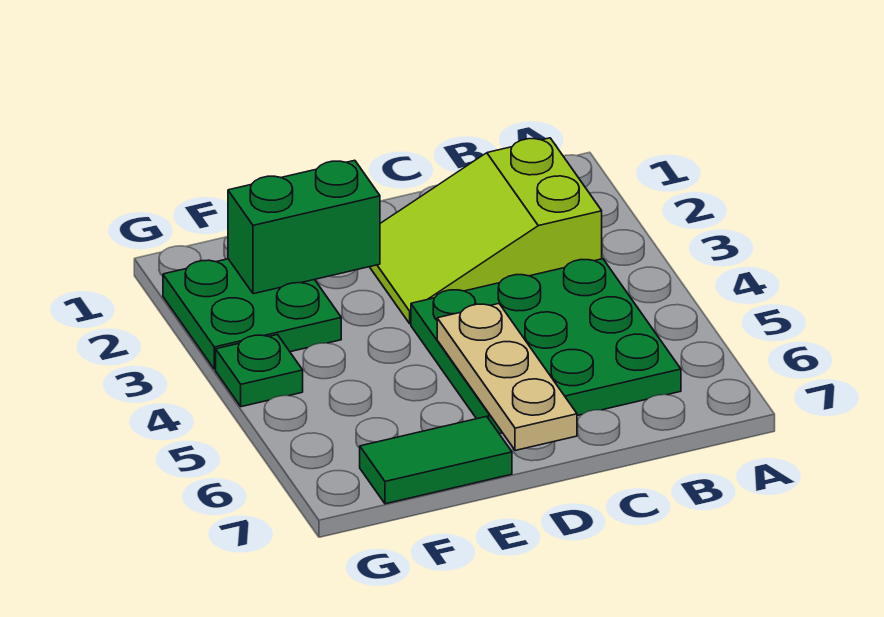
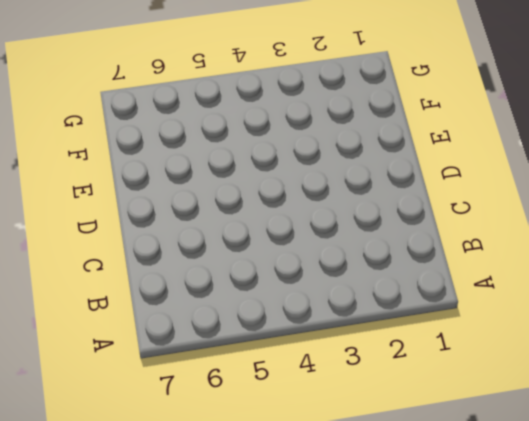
none -> lime slope B2:D3 level 1 top B
none -> green plate B4:D6 level 1

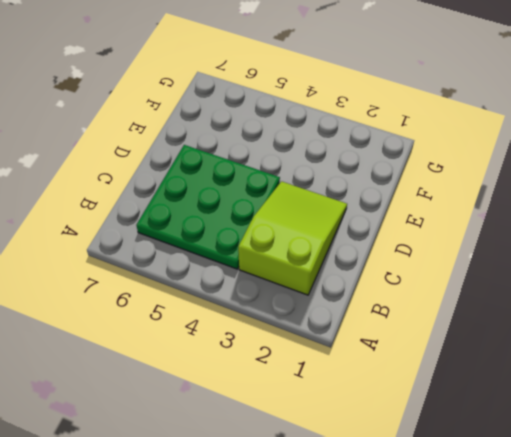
none -> green tile E7:F7 level 1
none -> green plate F2:G3 level 1

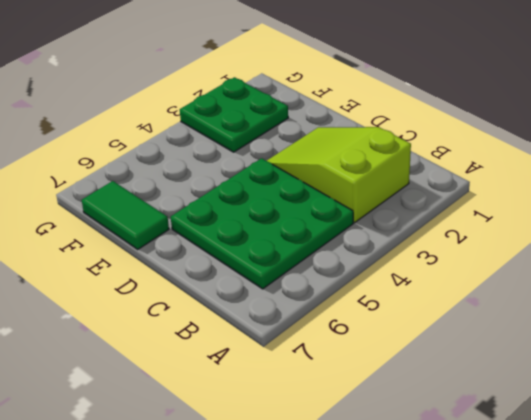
none -> green plate G4 level 1
none -> tan plate D5:D7 level 2

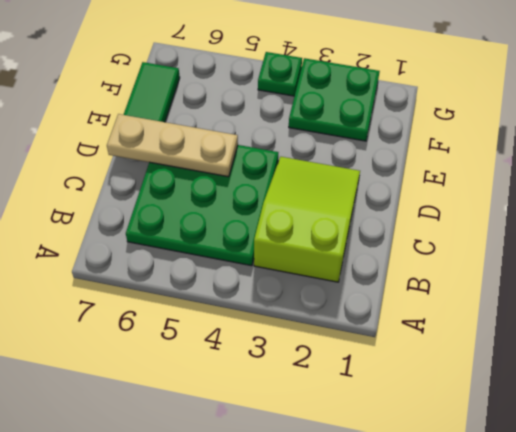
none -> green brick E2:F2 level 2

